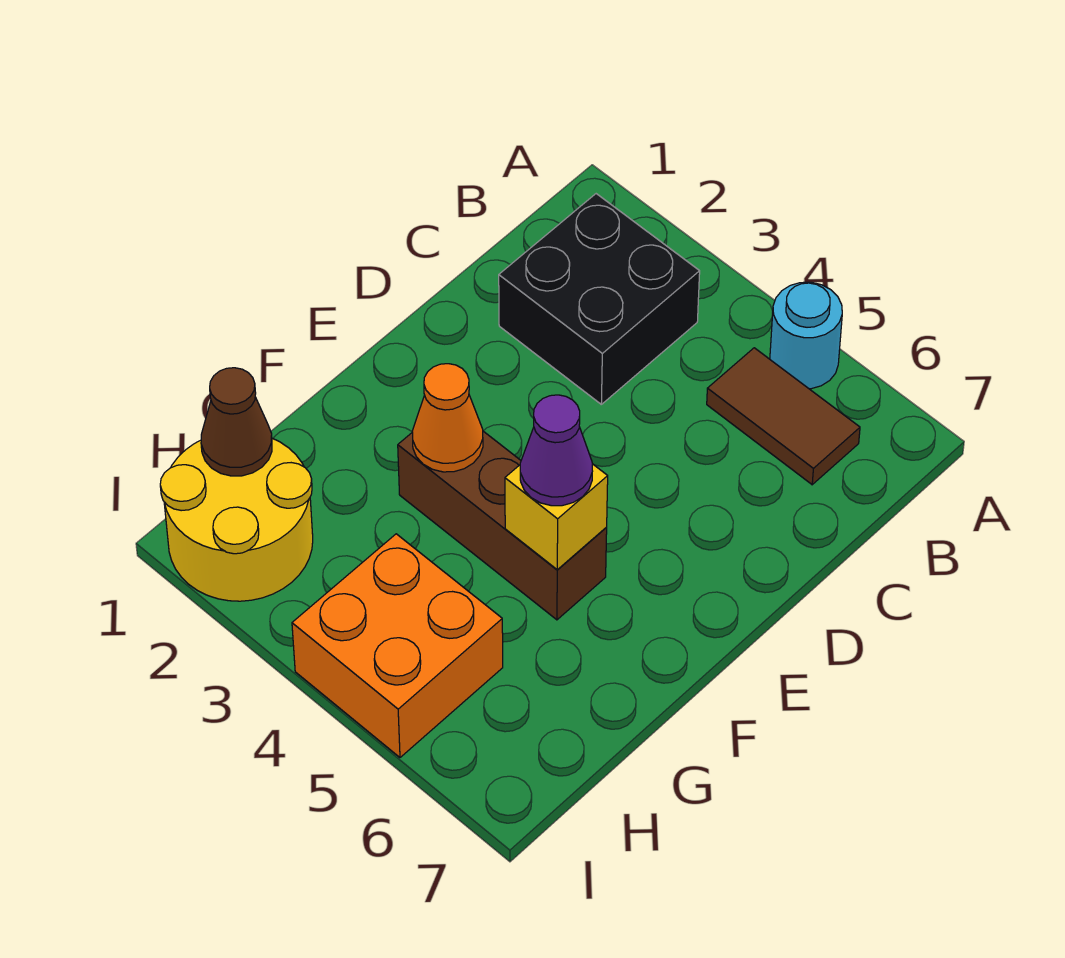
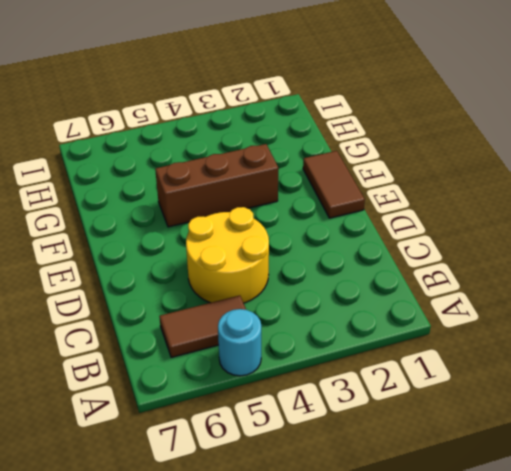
yellow round brick C4:D5 level 1 -> yellow round brick H1:I2 level 1
brown tile E1:F1 level 1 -> none
none -> black brick B2:C3 level 1
none -> orange brick H4:I5 level 1

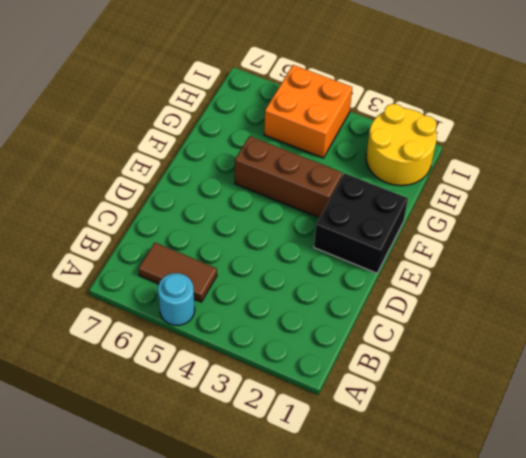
black brick E1:F2 level 1 -> black brick B2:C3 level 1
none -> orange cone F3 level 2
none -> yellow brick F5 level 2

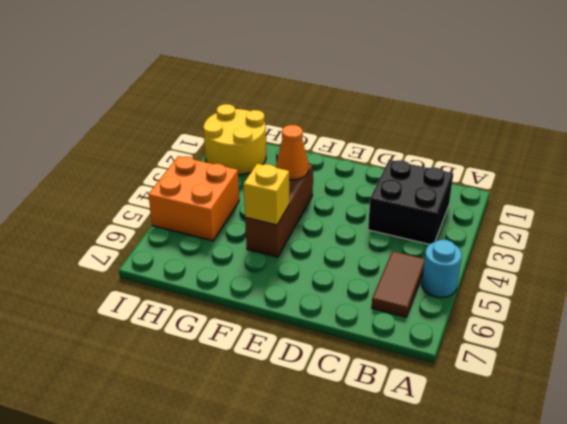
none -> brown cone H1 level 2
none -> purple cone F5 level 3

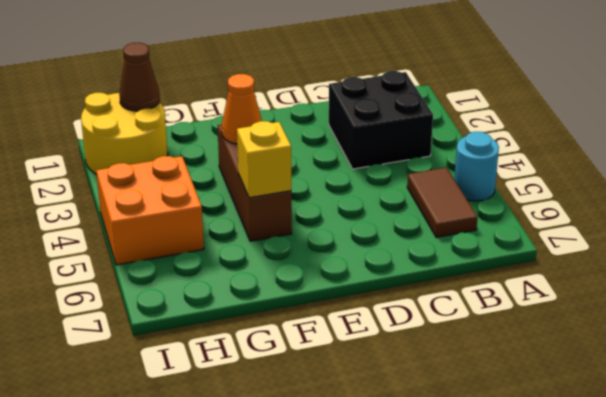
none -> purple cone F5 level 3

